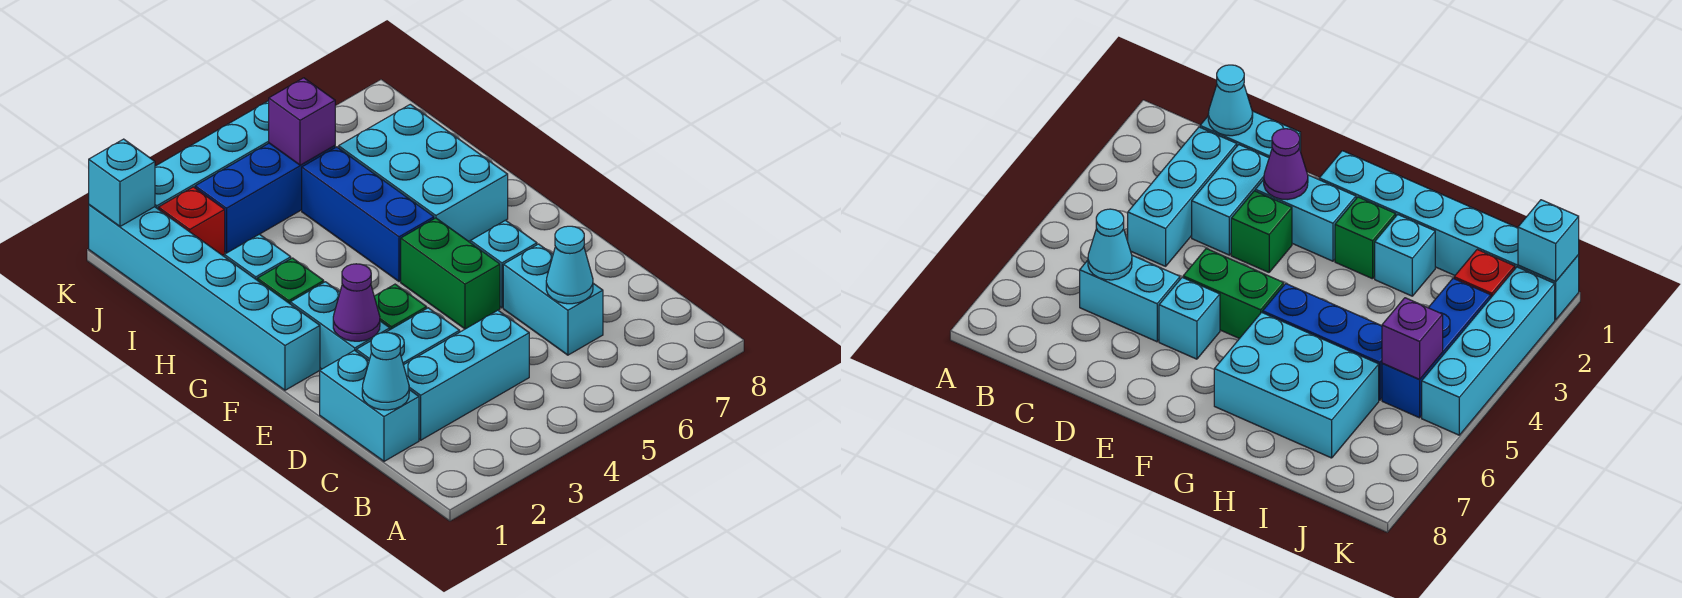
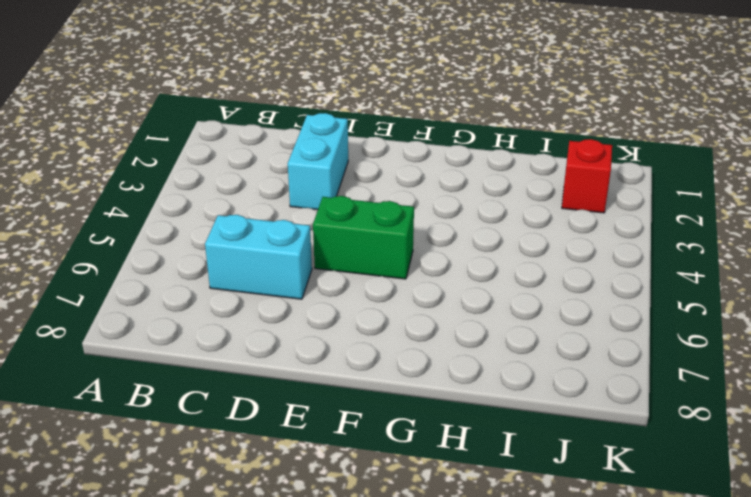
none -> cyan brick C1:D1 level 1
none -> cyan brick C2:C4 level 1
none -> cyan brick E2:F2 level 1

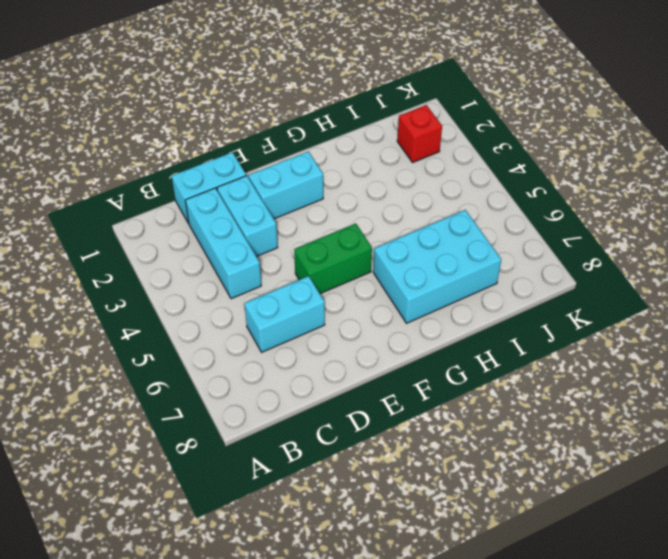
none -> green brick E3 level 1
none -> cyan brick E6 level 1
none -> cyan brick F1:K1 level 1

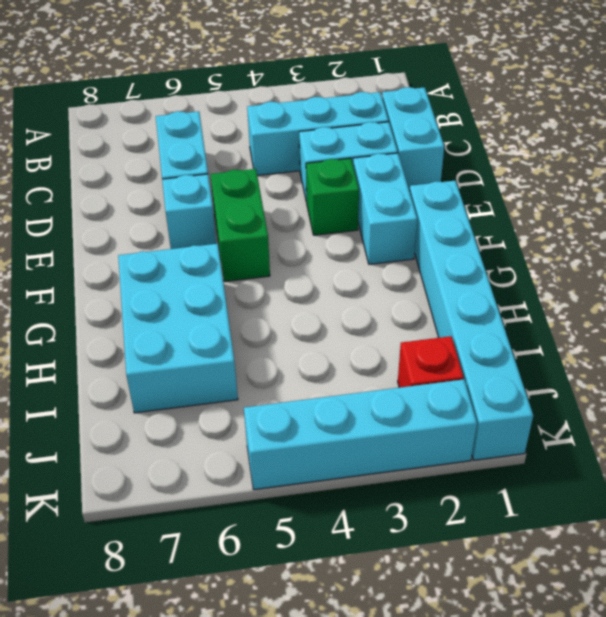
none -> green brick G2 level 1
none -> blue brick G5:I5 level 1
none -> cyan brick H2 level 1

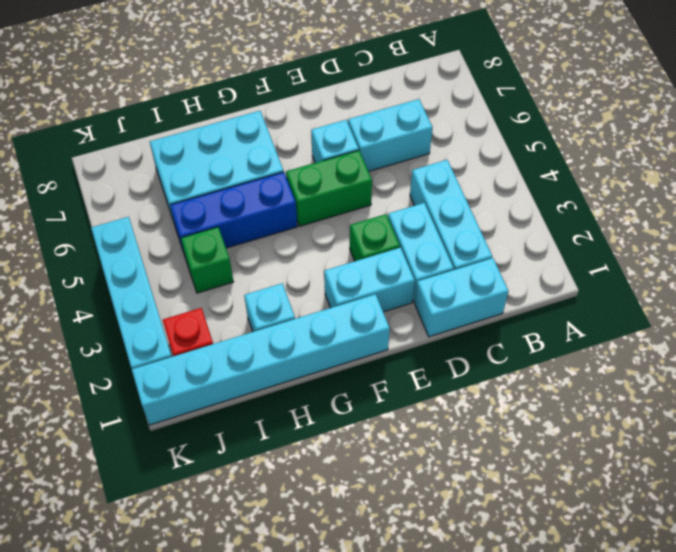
green brick I4 level 1 -> green brick G2 level 1
none -> blue brick J3:J5 level 1
none -> cyan cone C1 level 2
none -> cyan cone C6 level 2

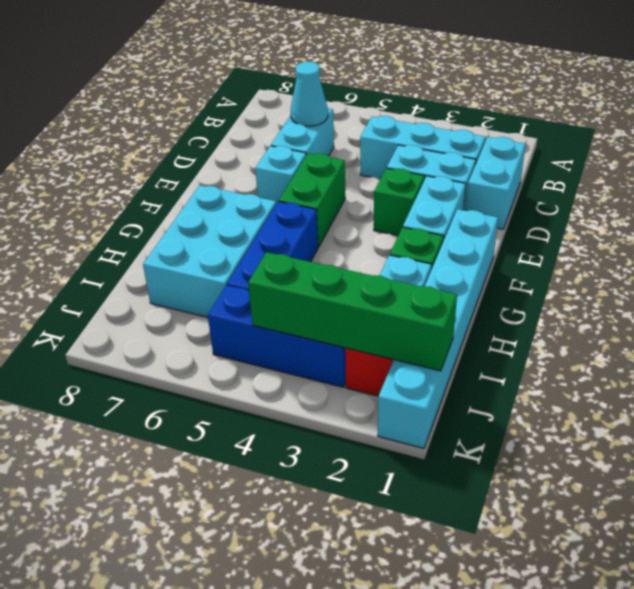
green brick J1:J4 level 2 -> none
none -> cyan brick K2:K5 level 1
none -> cyan cone C1 level 2
none -> purple cone E2 level 2

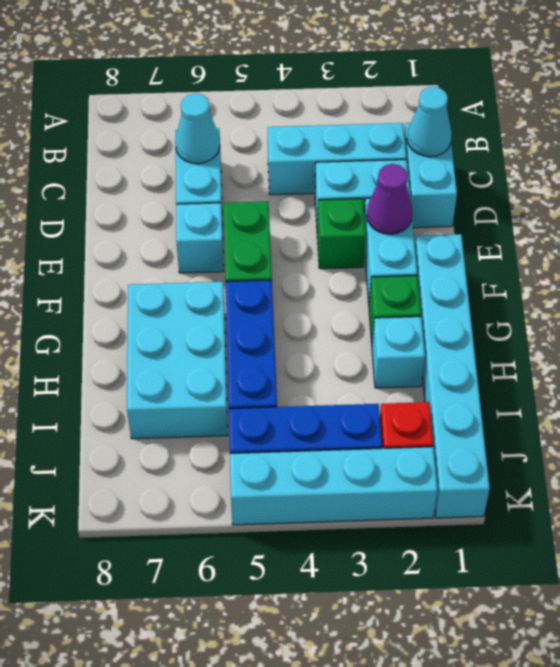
none -> purple brick J5 level 2
none -> cyan brick K1 level 2

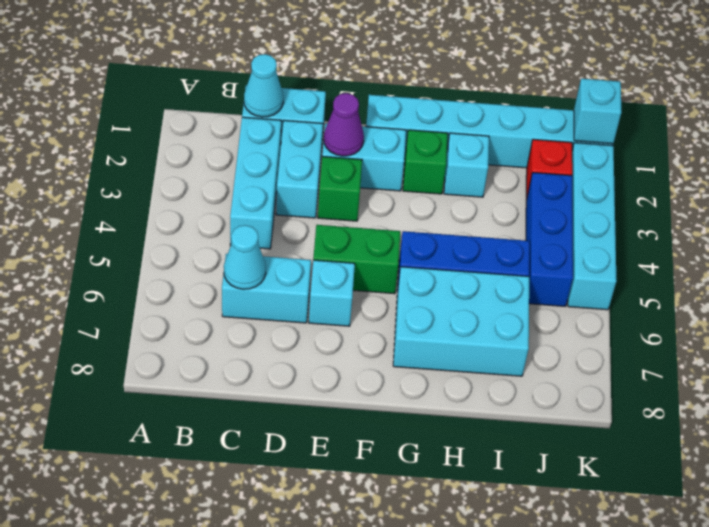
none -> purple brick J5 level 2

